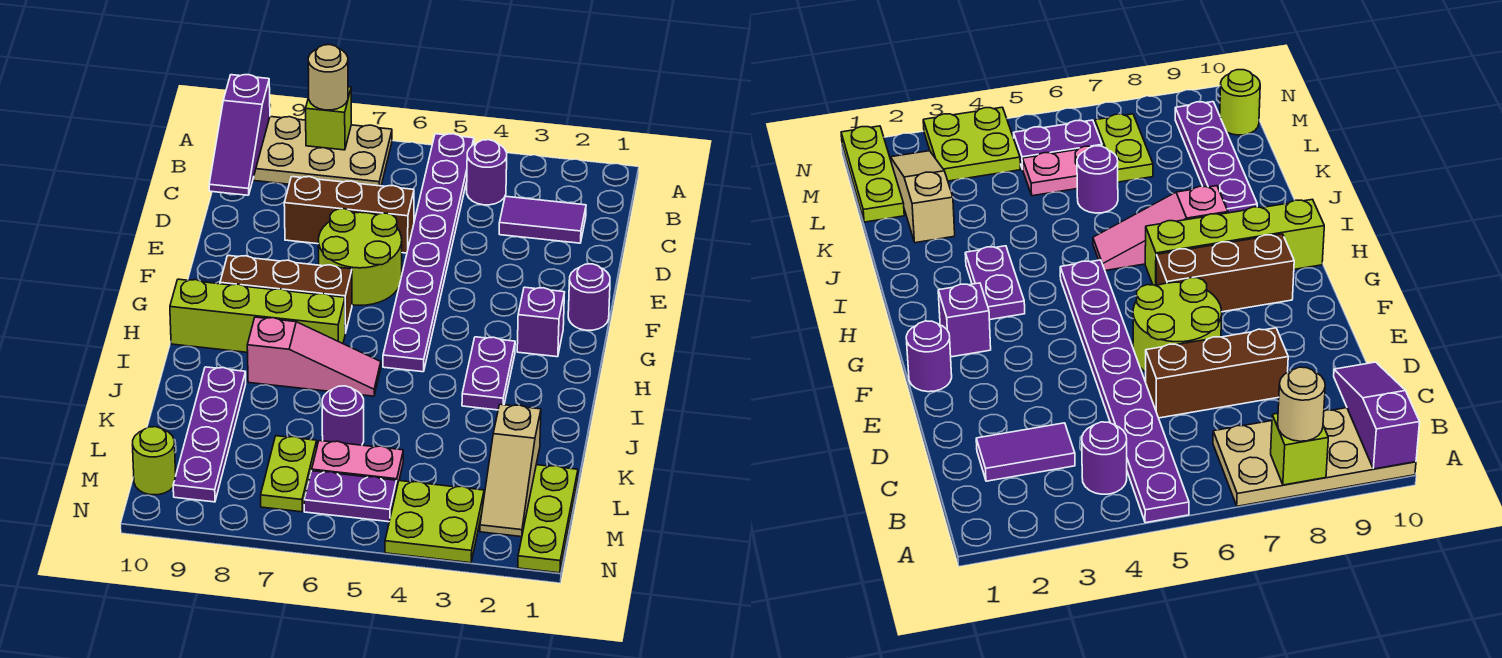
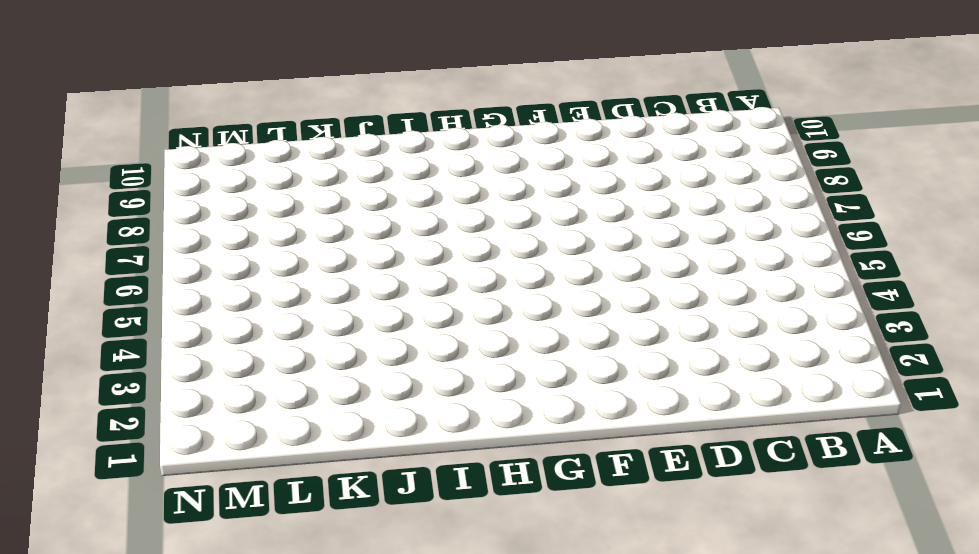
none -> purple plate A5:H5 level 1
none -> tan plate A7:B10 level 1
none -> purple round brick B4 level 1

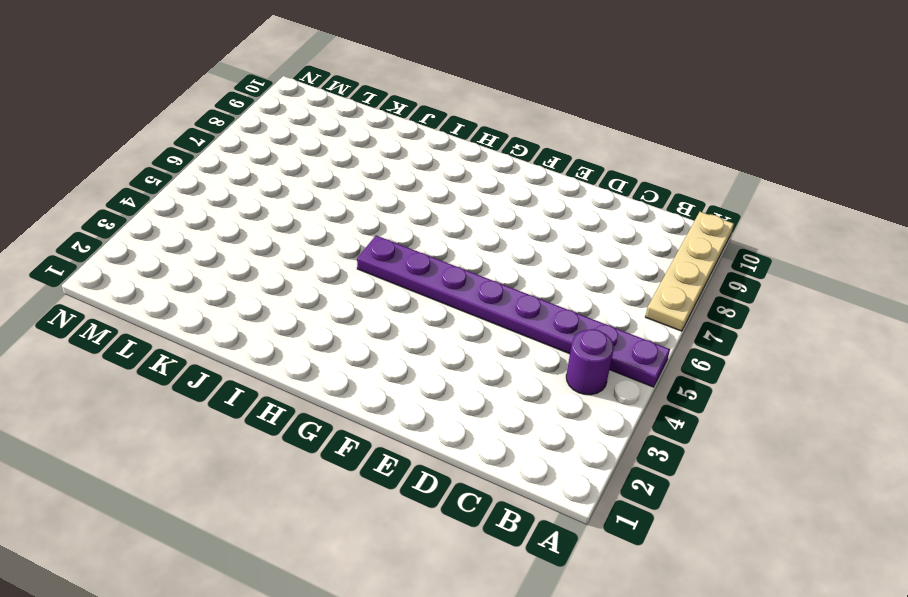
tan plate A7:A10 level 1 -> tan plate A7:B10 level 1
none -> purple tile C2:C3 level 1
none -> brown brick D6:D8 level 1
none -> lime round brick E6:F7 level 1

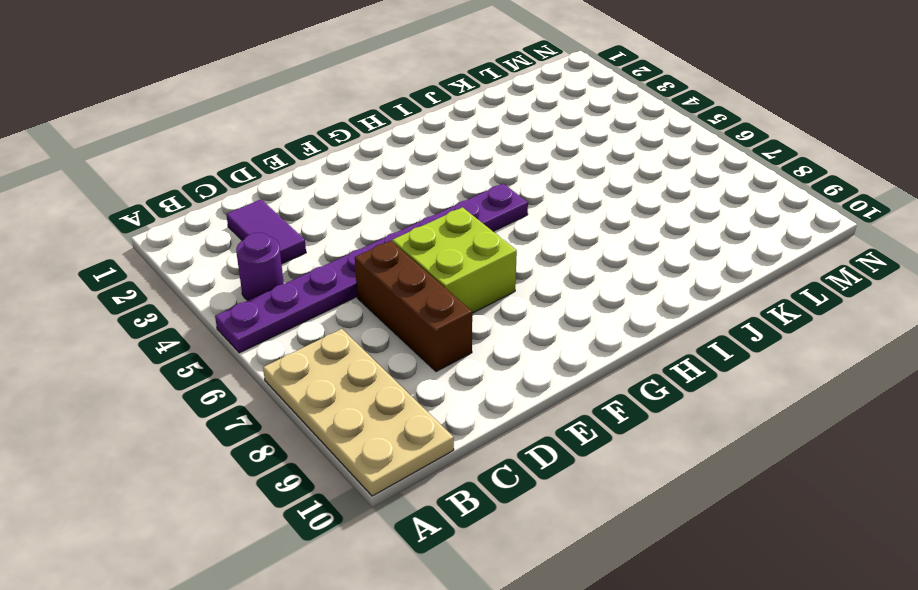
lime brick E6:F7 level 1 -> lime round brick E6:F7 level 1
none -> purple round brick F1 level 1
none -> purple brick G2 level 1
none -> brown brick G7:G9 level 1

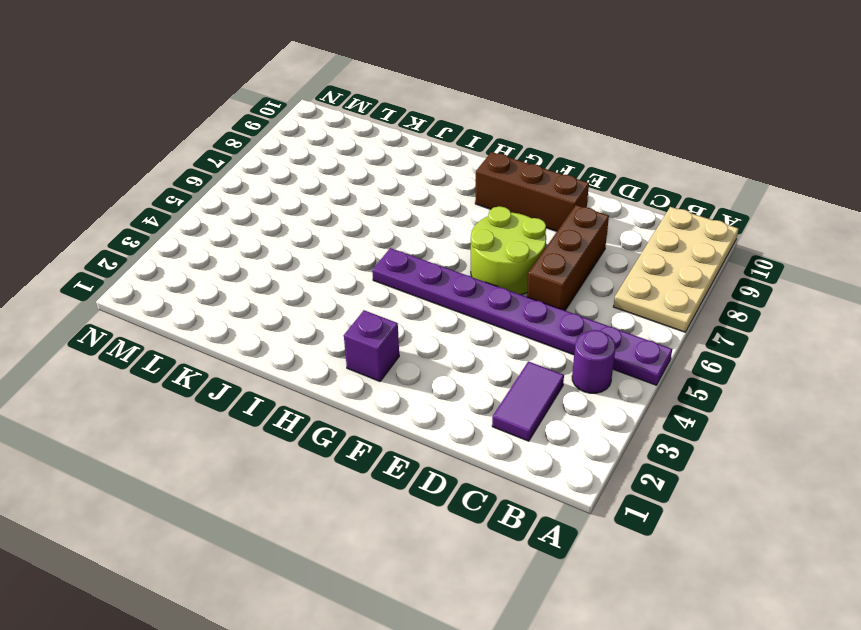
brown brick E9:G9 level 1 -> brown brick G7:G9 level 1
none -> purple round brick F1 level 1
none -> purple plate H3:I3 level 1
none -> lime brick H7:H10 level 1

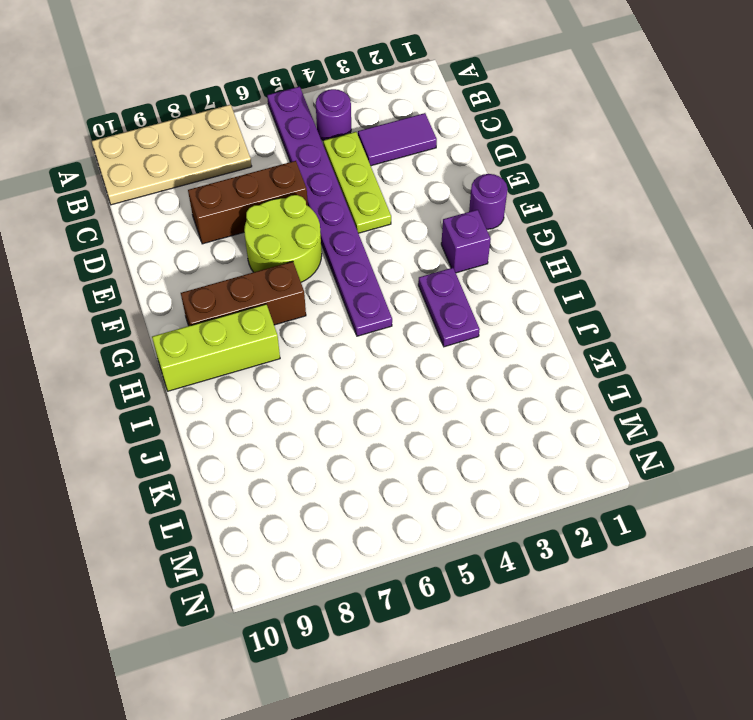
lime plate C4:E4 level 1 -> lime plate L1:N1 level 1
lime brick H8:H10 level 1 -> lime brick H7:H10 level 1
none -> pink slope I6:I8 level 1 top 8
none -> purple plate J9:M9 level 1
none -> tan slope K2:M2 level 1 top K

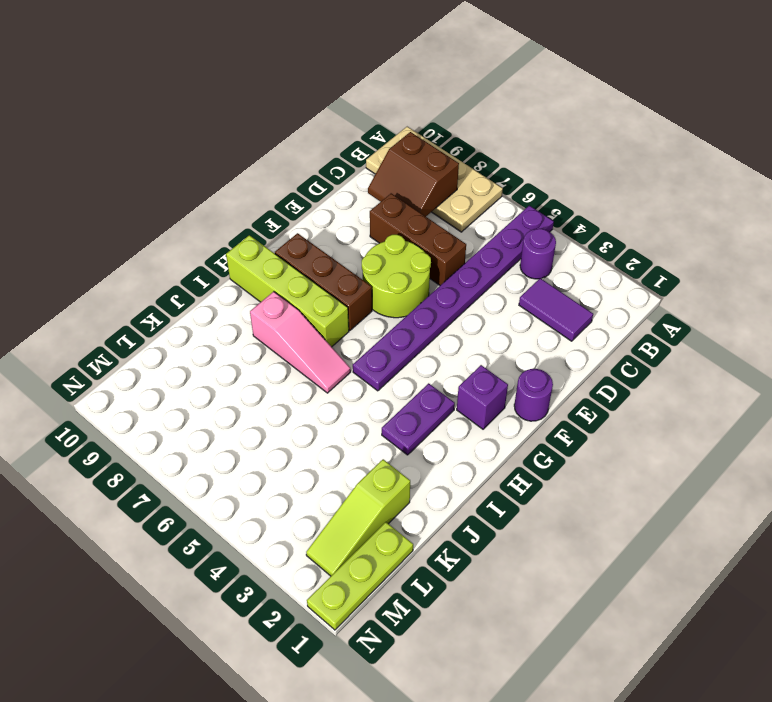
brown slope B8:C9 level 2 top B -> none
lime slope K2:M2 level 1 top K -> tan slope K2:M2 level 1 top K
none -> purple plate J9:M9 level 1
none -> purple round brick K6 level 1
none -> pink plate L5:L6 level 1

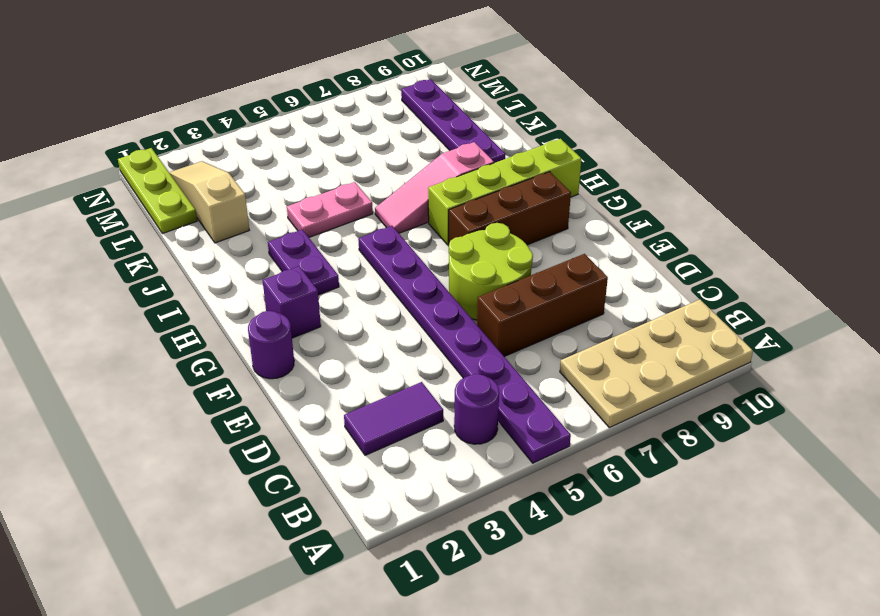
pink plate J4:J5 level 1 -> pink plate L5:L6 level 1
none -> purple round brick K6 level 1
none -> lime plate L7:M7 level 1
none -> lime plate M3:N4 level 1

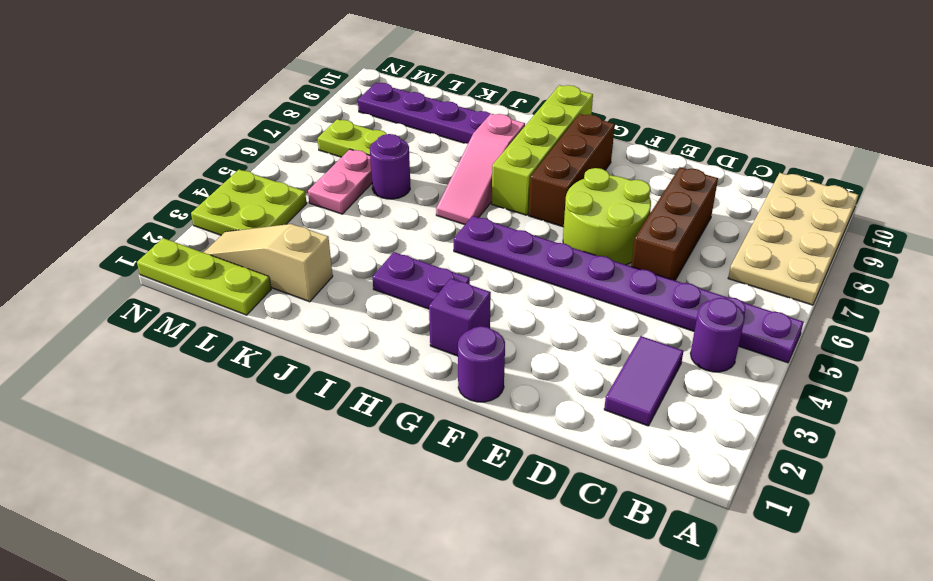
none -> purple plate M5:M6 level 1
none -> lime round brick M10 level 1
none -> lime brick A8 level 2

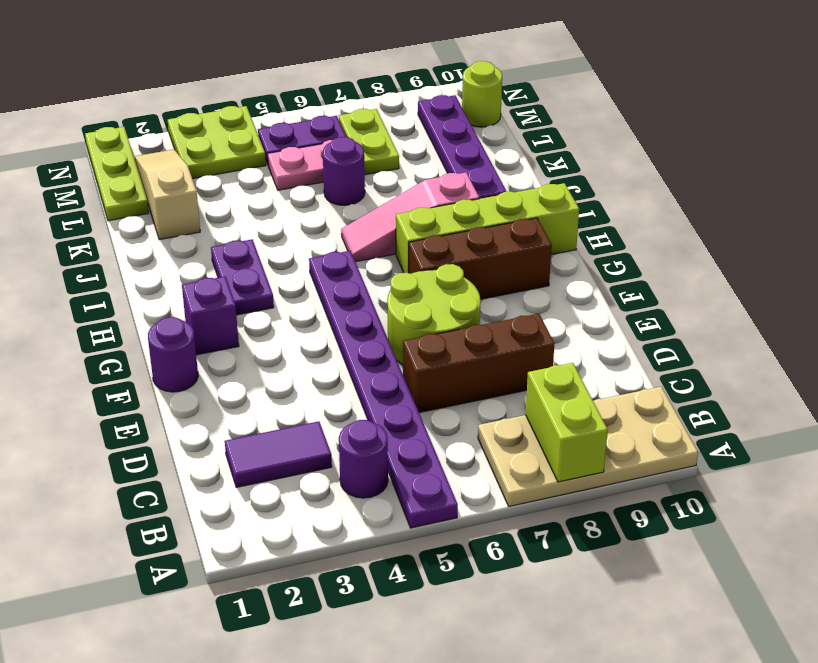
lime brick A8:B8 level 2 -> lime brick A8 level 2
none -> purple slope A10:C10 level 2 top A
none -> tan round brick A8 level 3

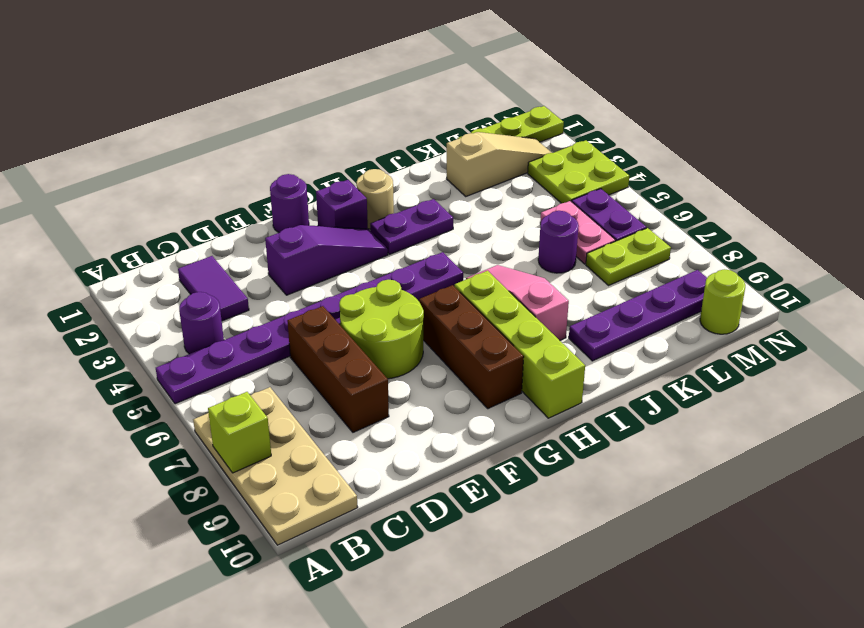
purple slope E3:G3 level 1 top E -> purple slope A10:C10 level 2 top A
tan round brick H2 level 1 -> tan round brick A8 level 3

